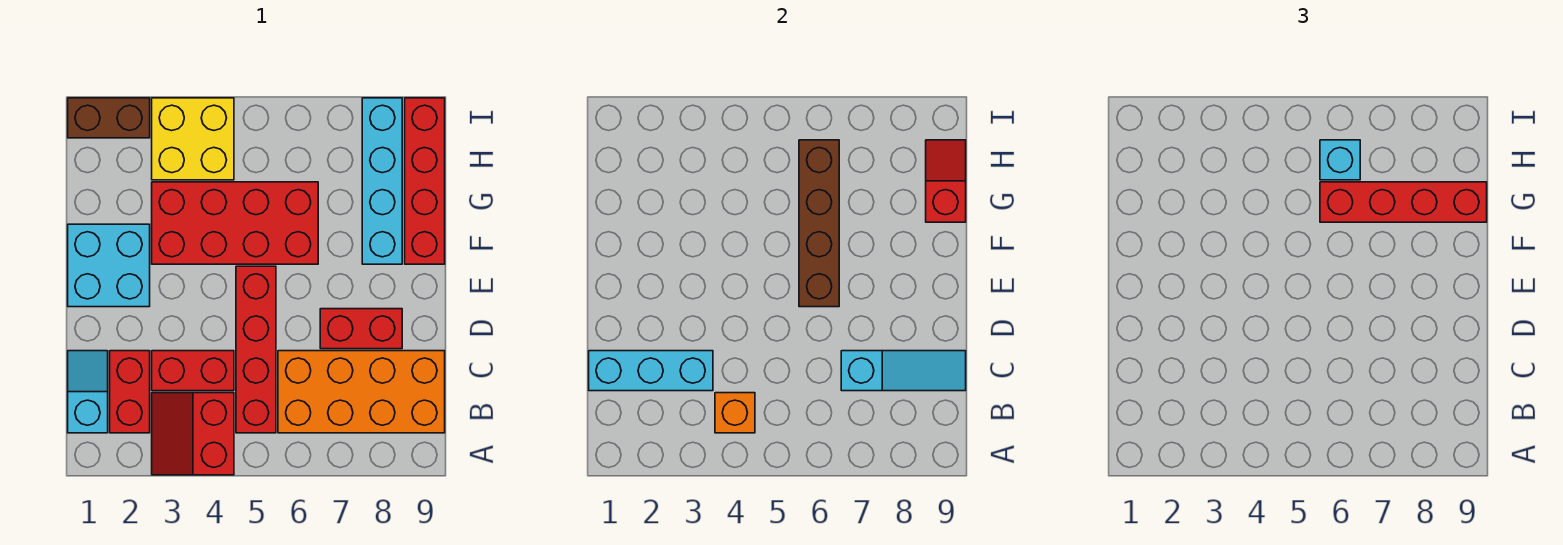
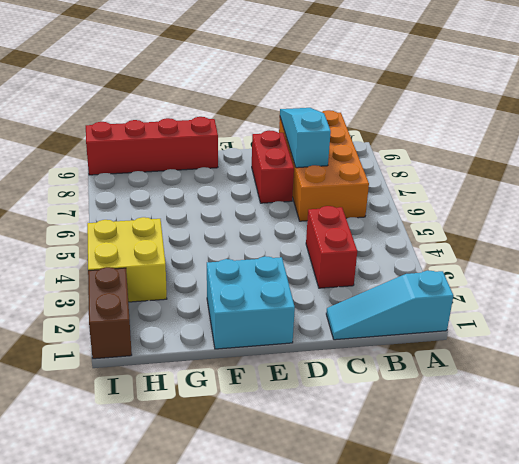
cyan slope A1:C1 level 1 top A -> cyan slope B1:C1 level 1 top B
none -> red slope A3:B4 level 1 top 4
none -> red brick B2:C2 level 1
none -> red brick B5:E5 level 1

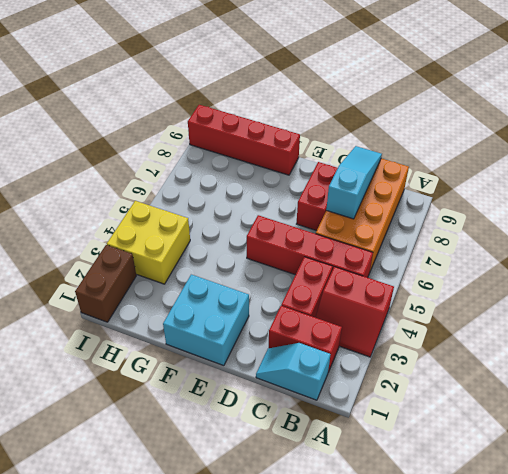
none -> red brick F3:G6 level 1
none -> cyan brick F8:I8 level 1
none -> orange brick B4 level 2

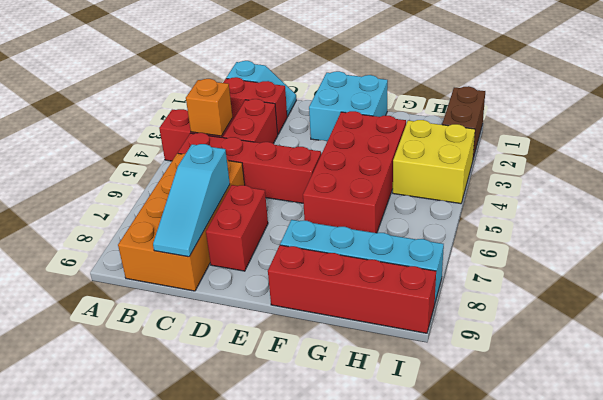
none -> cyan brick C1:C3 level 2
none -> brown brick E6:H6 level 2
none -> red slope G9:H9 level 2 top G

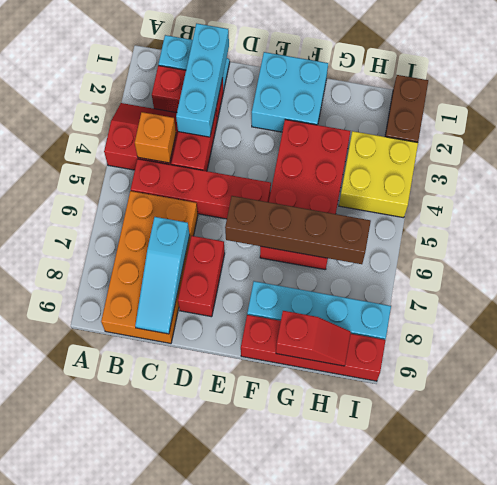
none -> red brick G6:G9 level 3
none -> cyan brick H6 level 3

